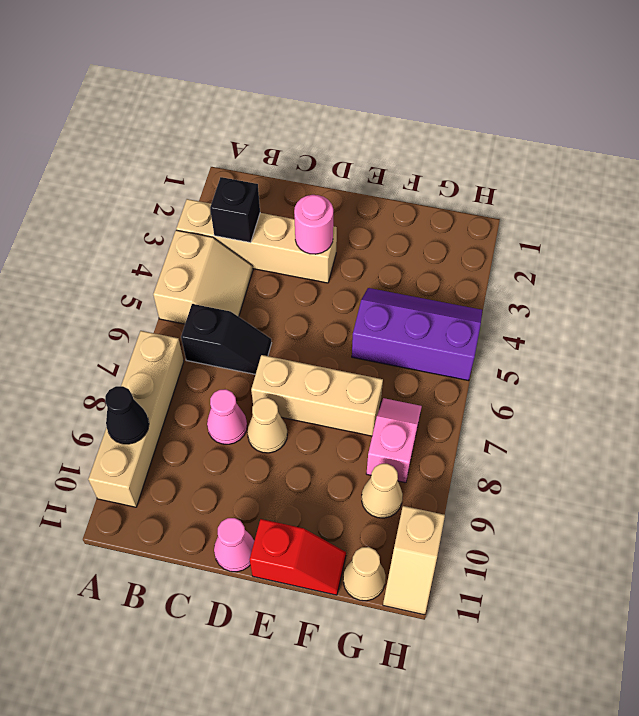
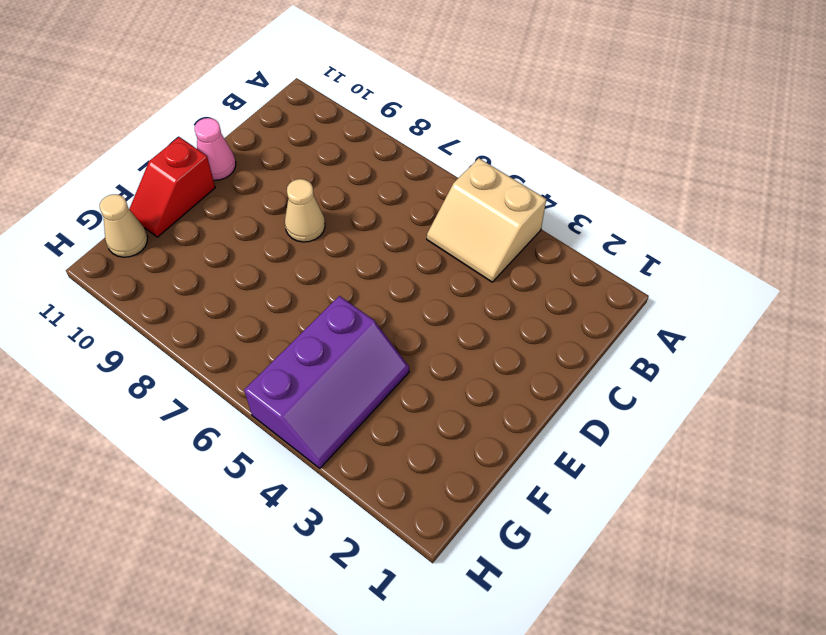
none -> tan brick A3:D3 level 1
none -> tan brick A7:A10 level 1
none -> black slope B6:C6 level 1 top B

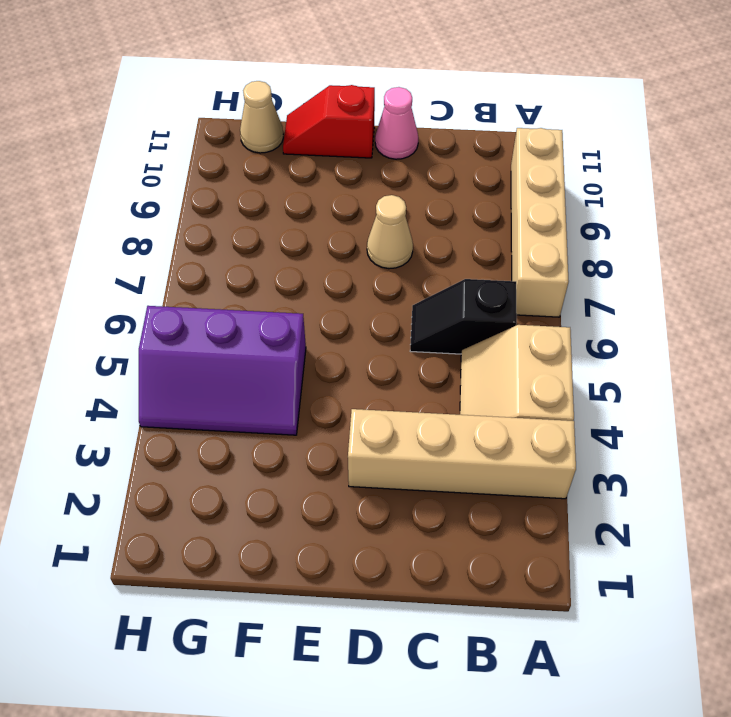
none -> pink cone C8 level 1
none -> tan brick D7:F7 level 1
none -> pink slope G7:G8 level 1 top 8

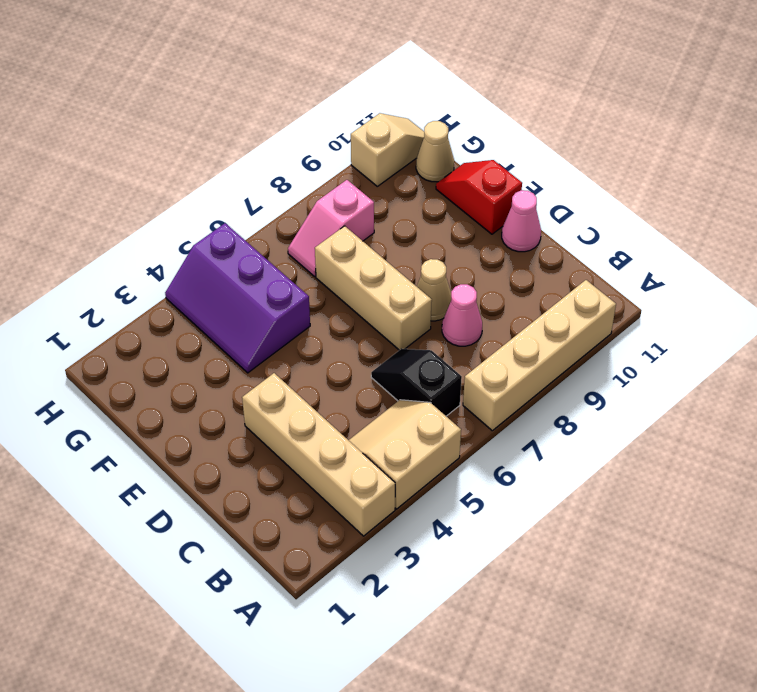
none -> tan cone G9 level 1
none -> black cone A9 level 2
none -> black brick B3 level 2

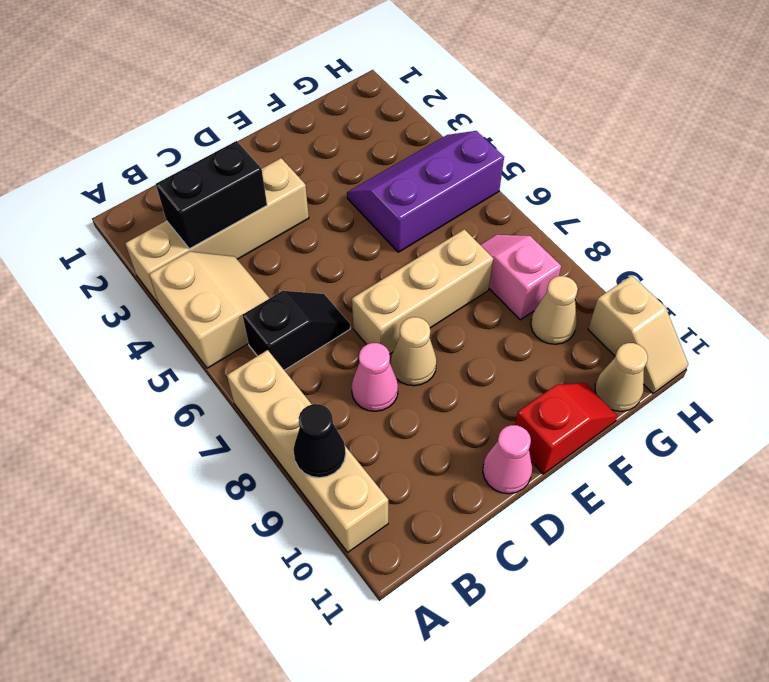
black brick B3:C3 level 2 -> black brick B3 level 2
none -> pink round brick D3 level 2

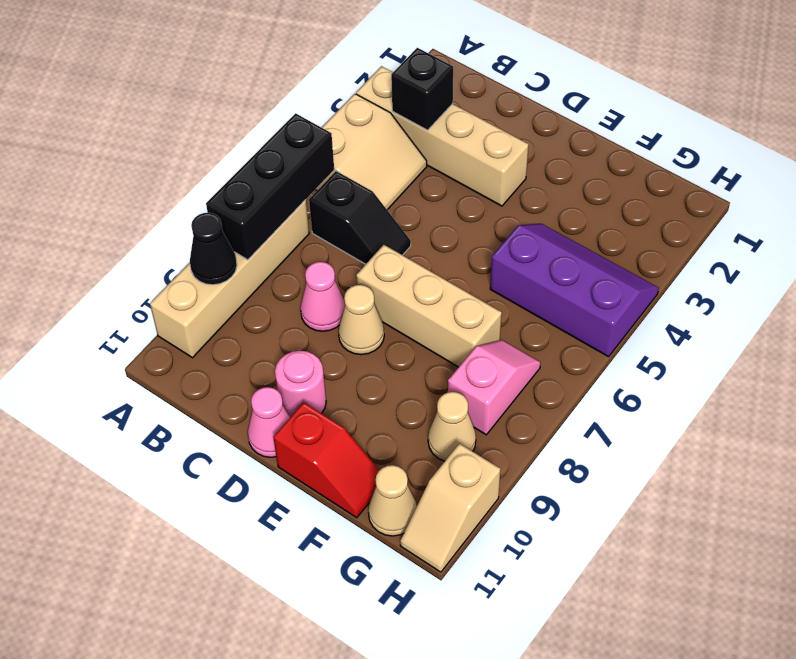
black brick A6:A8 level 2 -> none
pink round brick D10 level 1 -> pink round brick D3 level 2

